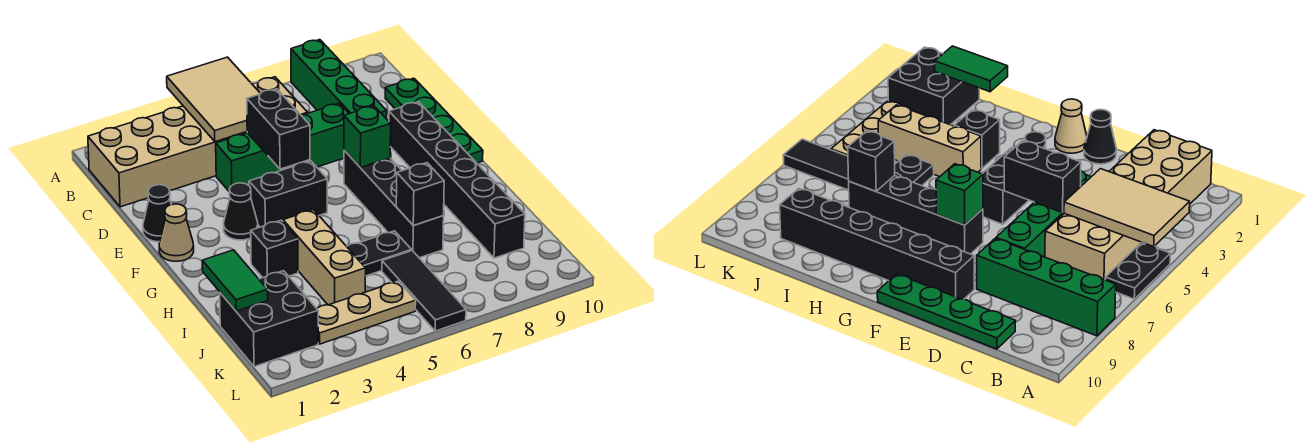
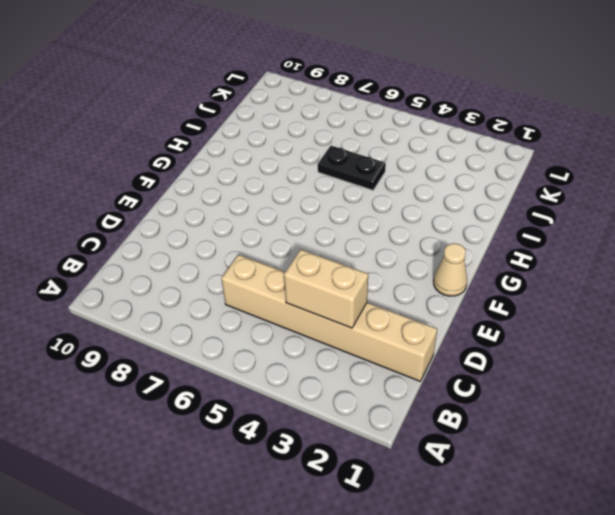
tan brick C1:C6 level 1 -> tan brick B1:C6 level 1
tan brick C3:C4 level 2 -> tan tile A4:C5 level 2
none -> black plate A5:A6 level 1
none -> green brick A8:D8 level 1
none -> green plate C10:F10 level 1

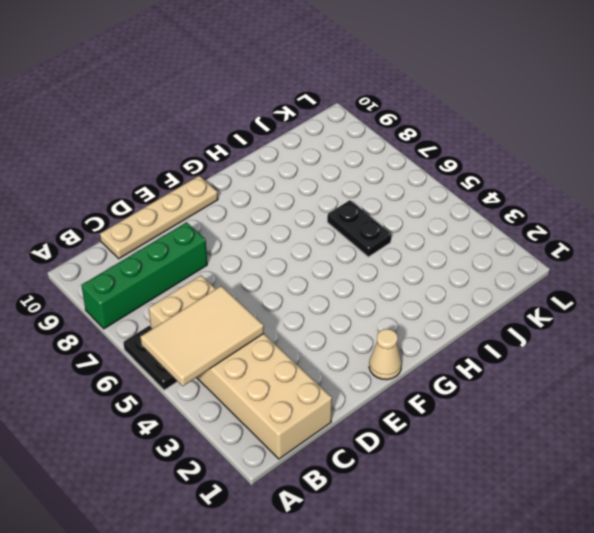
tan plate C10:F10 level 1 -> green plate C10:F10 level 1
none -> green brick D4:D7 level 1
none -> black cone E1 level 1
none -> black brick E9:J9 level 1

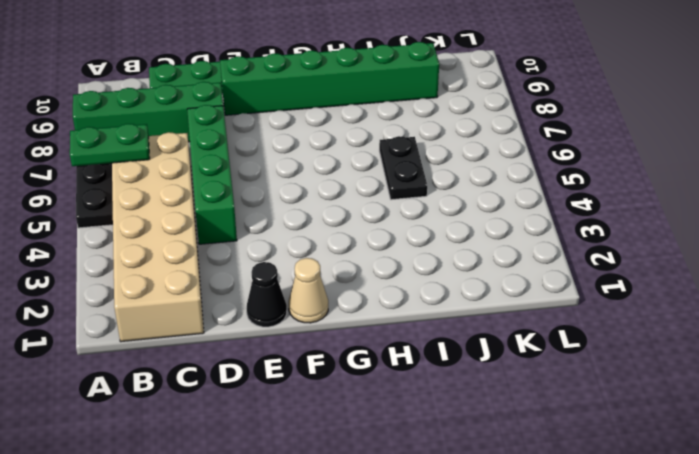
green plate A6:B6 level 2 -> none
green brick E9:J9 level 1 -> black brick E9:J9 level 1
none -> black cone F3 level 1
none -> black brick F4:F5 level 1
none -> black brick F7:I7 level 1

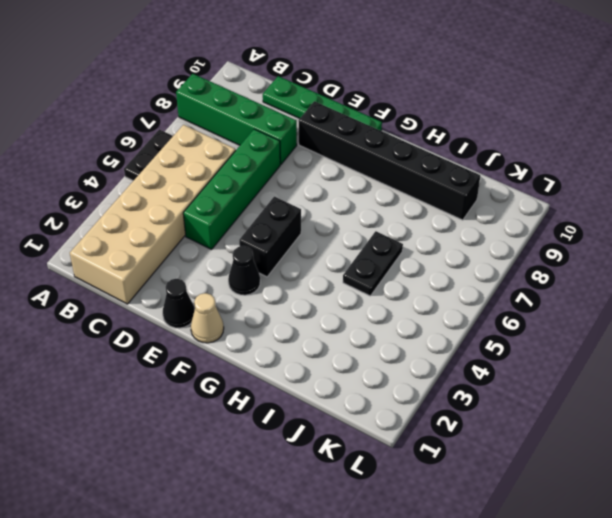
none -> black brick F7:I7 level 1
none -> black brick H3 level 1
none -> tan brick H4:J4 level 1

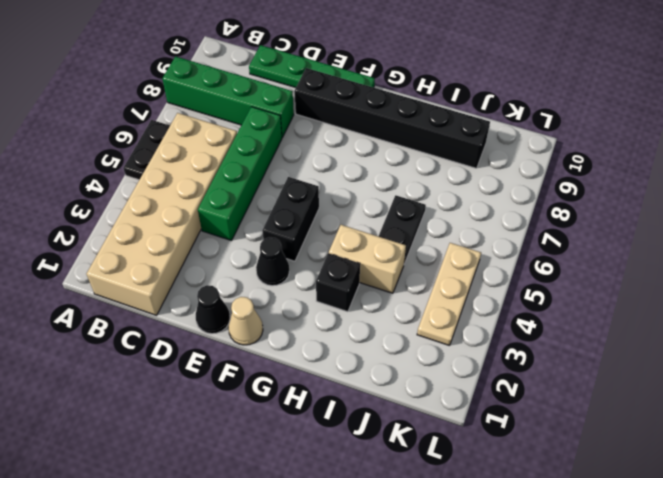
tan brick H4:I4 level 1 -> tan brick H4:J4 level 1
none -> black brick F7:I7 level 1
none -> black brick J1:K2 level 1
none -> black tile J6:L6 level 1

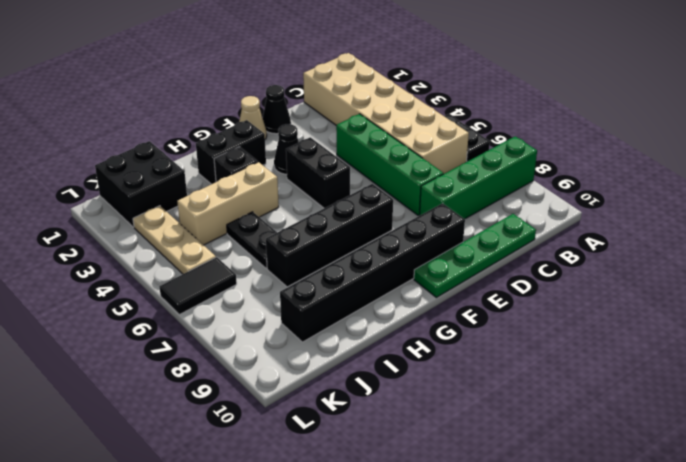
black brick G2:H2 level 1 -> black brick D5:E5 level 2
black tile K6:L6 level 1 -> black tile J6:L6 level 1
none -> tan tile A4:C5 level 2
none -> green brick F7 level 2
none -> green tile I1:J1 level 2

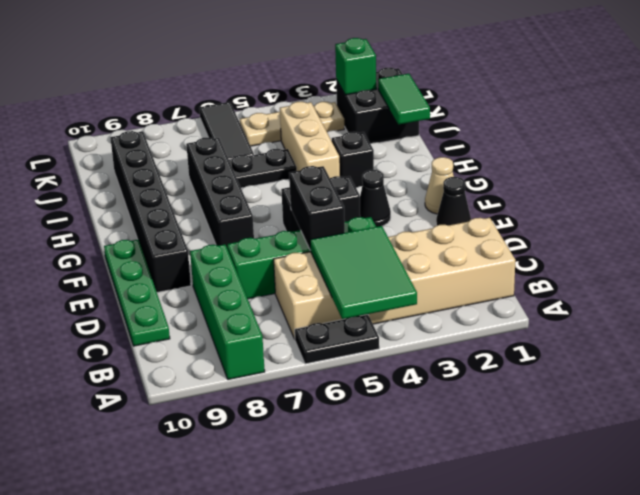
green tile A4:C5 level 2 -> tan tile A4:C5 level 2
green brick K2 level 2 -> green brick F7 level 2
none -> black brick I7 level 2

